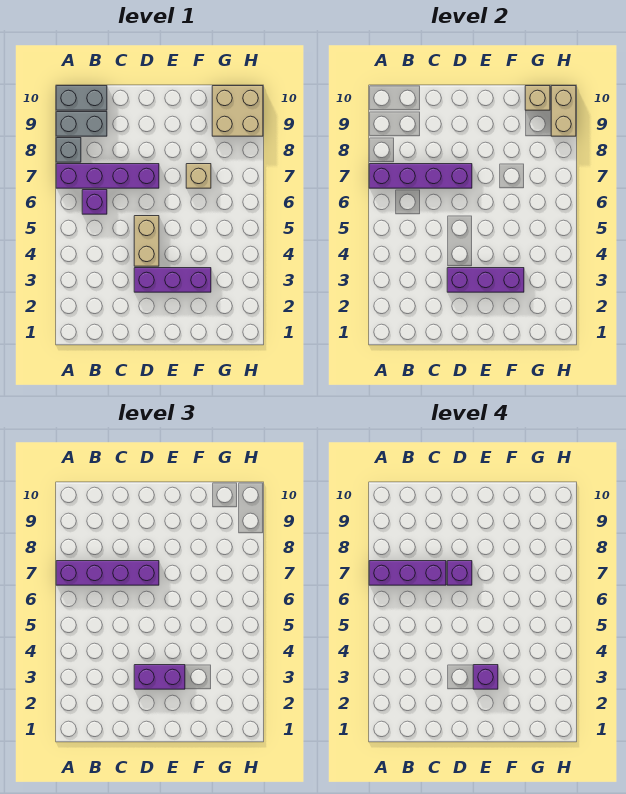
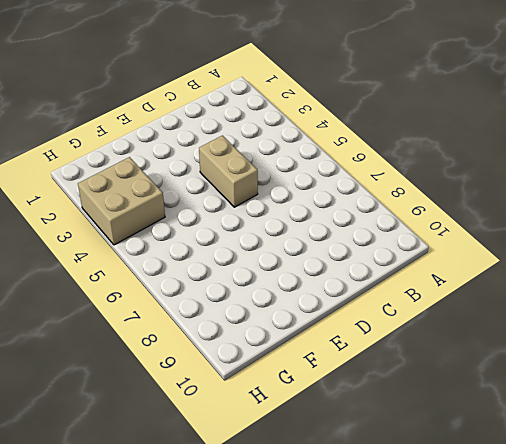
tan brick G3:H4 level 1 -> tan brick G9:H10 level 1
none -> purple brick A7:D7 level 1
none -> grey brick A8 level 1
none -> grey brick A9:B9 level 1

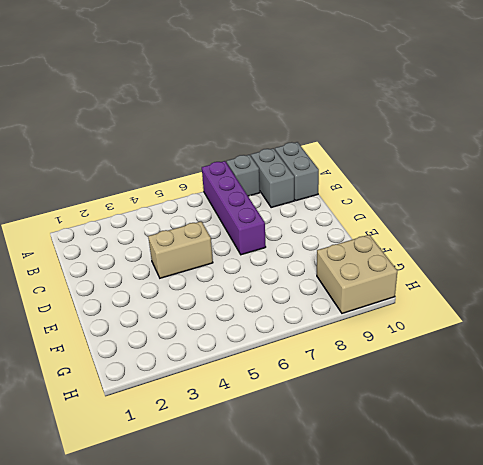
none -> purple brick B6 level 1
none -> purple brick D3:F3 level 1
none -> tan brick F7 level 1

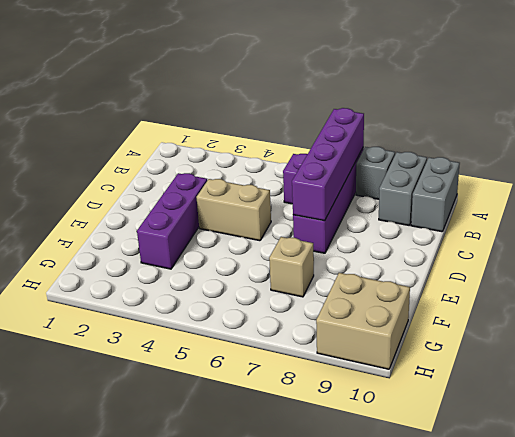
none -> purple brick D3:F3 level 2
none -> tan brick G10 level 2
none -> tan brick H9:H10 level 2

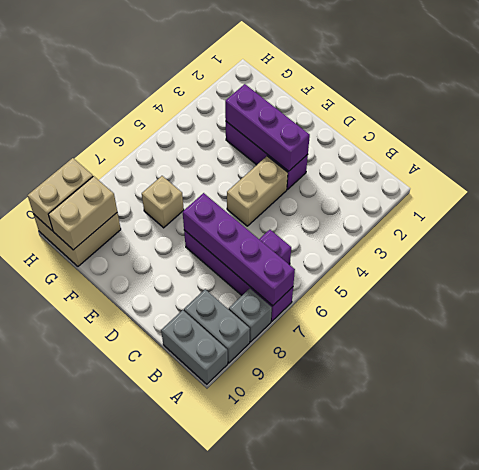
tan brick G9:G10 level 2 -> tan brick G10 level 2
none -> purple brick A7:D7 level 3
none -> purple brick D3:E3 level 3
none -> purple brick A7:C7 level 4

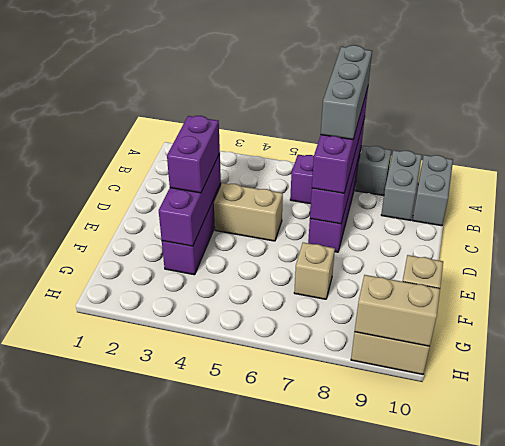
grey brick A7:C7 level 4 -> purple brick A7:C7 level 4
none -> purple brick D7 level 4
none -> purple brick E3 level 4

